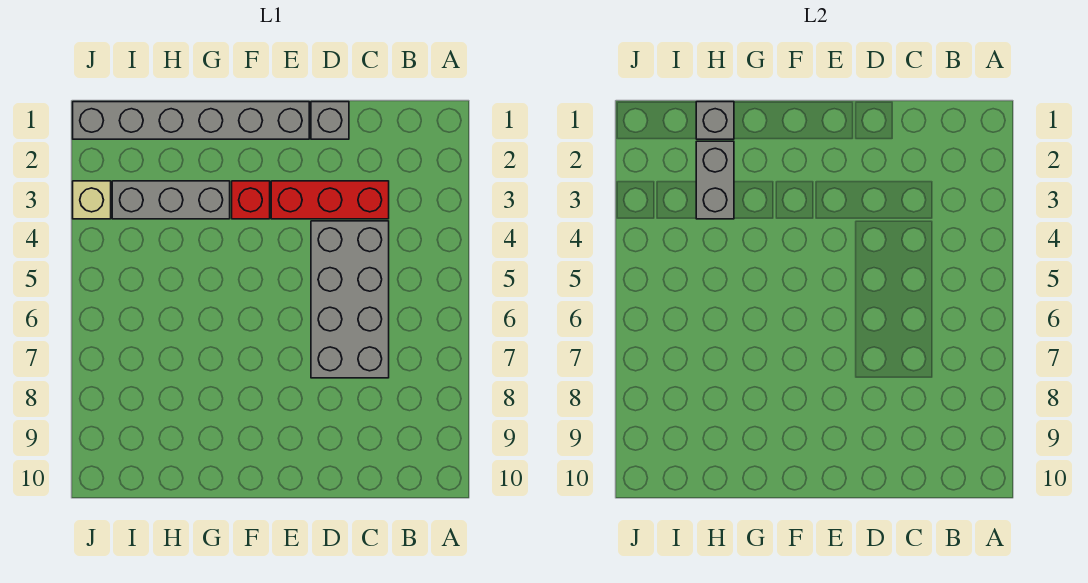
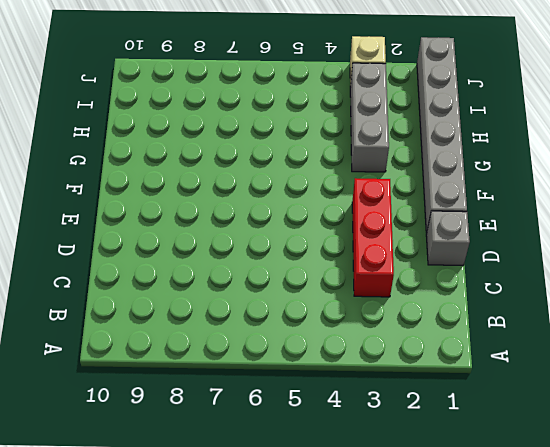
none -> grey brick C4:D7 level 1
none -> red brick F3 level 1

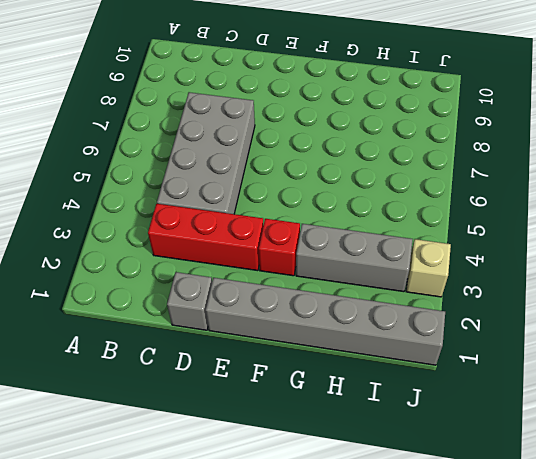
none -> grey brick H1 level 2
none -> grey brick H2:H3 level 2

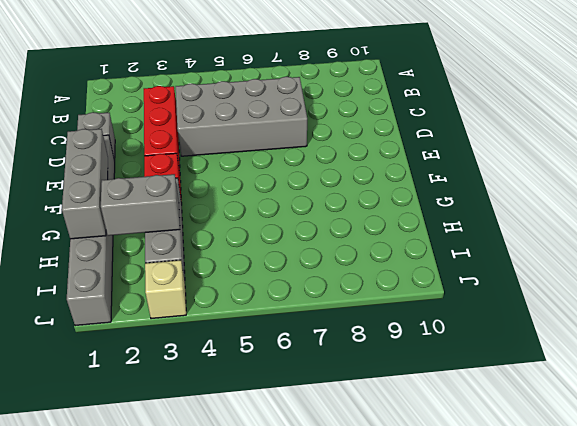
grey brick F1:H1 level 2 -> grey brick H1 level 2

